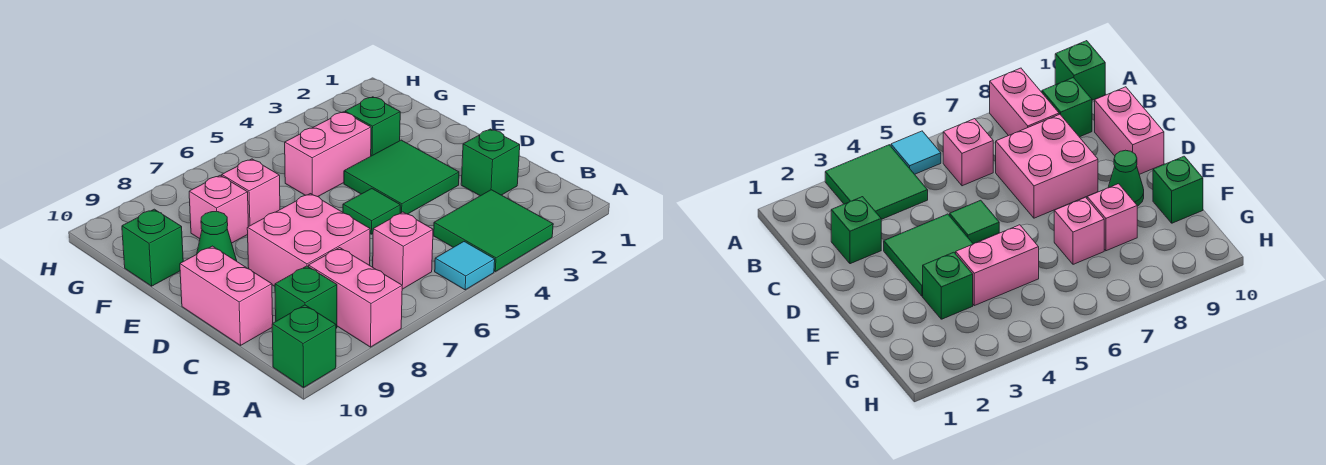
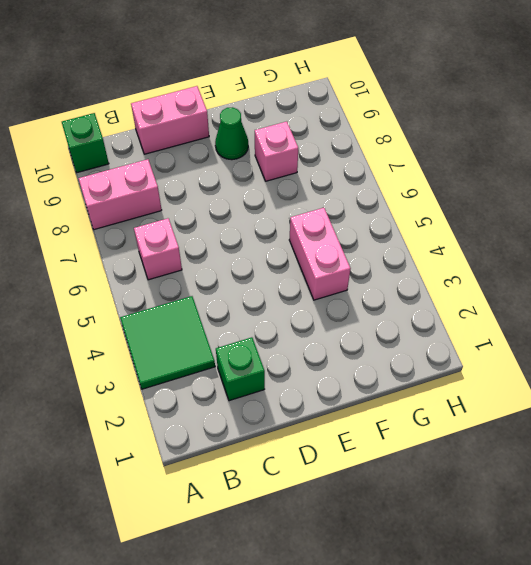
none -> cyan tile A5 level 1
none -> green brick B9 level 1
none -> pink brick C7:D8 level 1

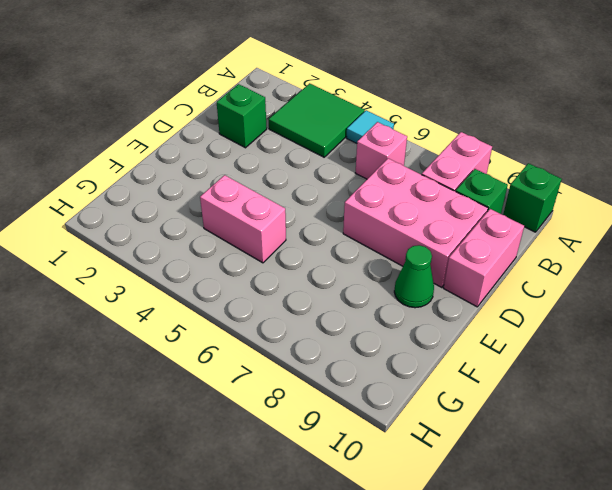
pink brick C7:D9 level 1 -> pink brick C7:D8 level 1
none -> green tile D3:E4 level 1
none -> green tile D5 level 1
none -> green brick F3 level 1

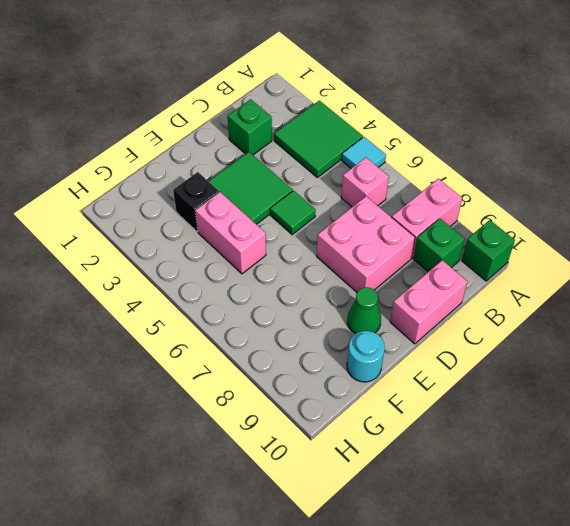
black brick F3 level 1 -> green brick F3 level 1
cyan round brick F10 level 1 -> green brick F10 level 1
none -> pink brick F7 level 1
none -> pink brick F8 level 1

